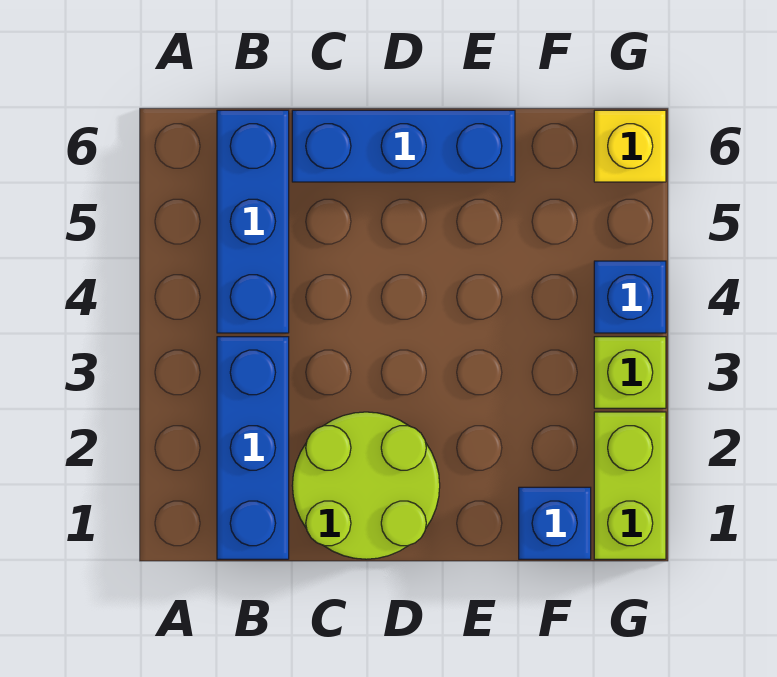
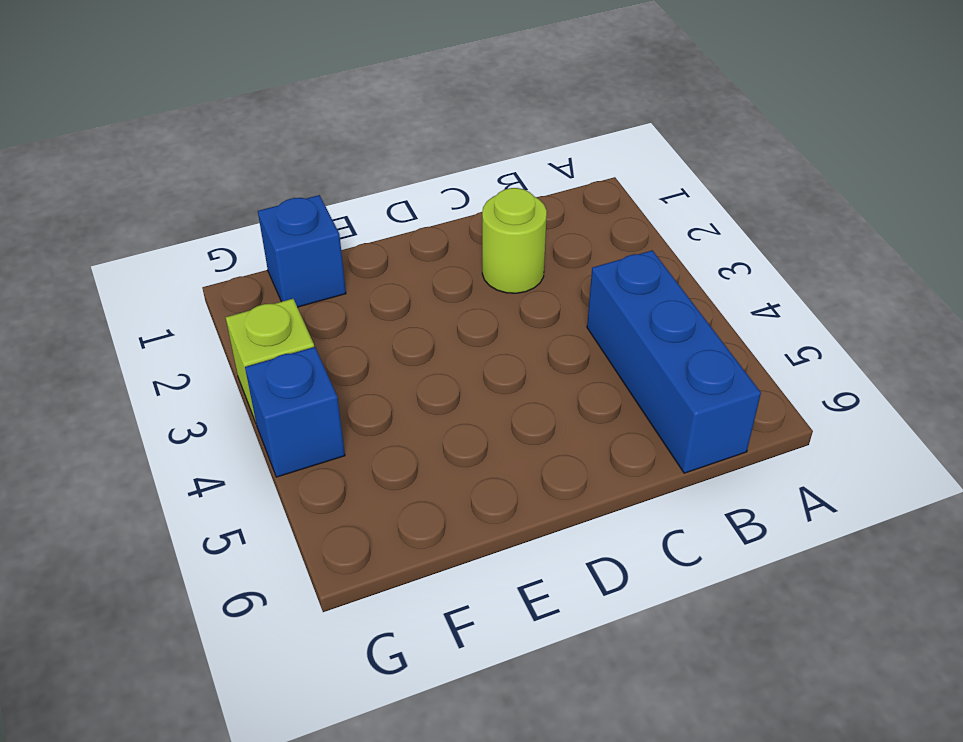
lime round brick C2 level 1 -> lime round brick C1:D2 level 1
none -> blue brick B1:B3 level 1
none -> blue brick C6:E6 level 1

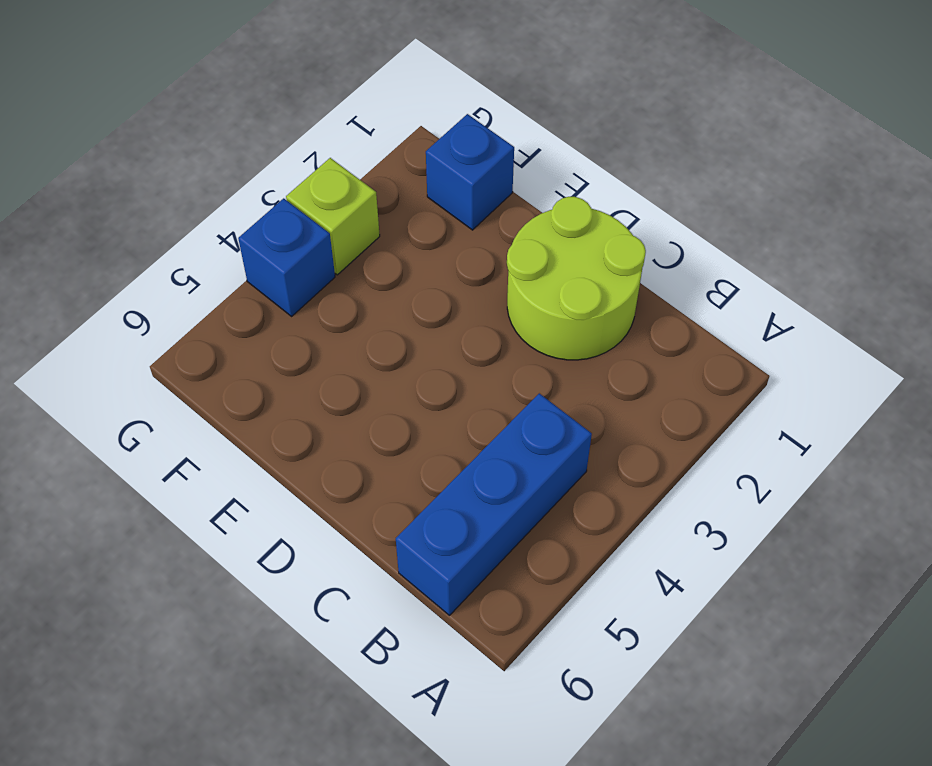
none -> blue brick B1:B3 level 1
none -> blue brick C6:E6 level 1

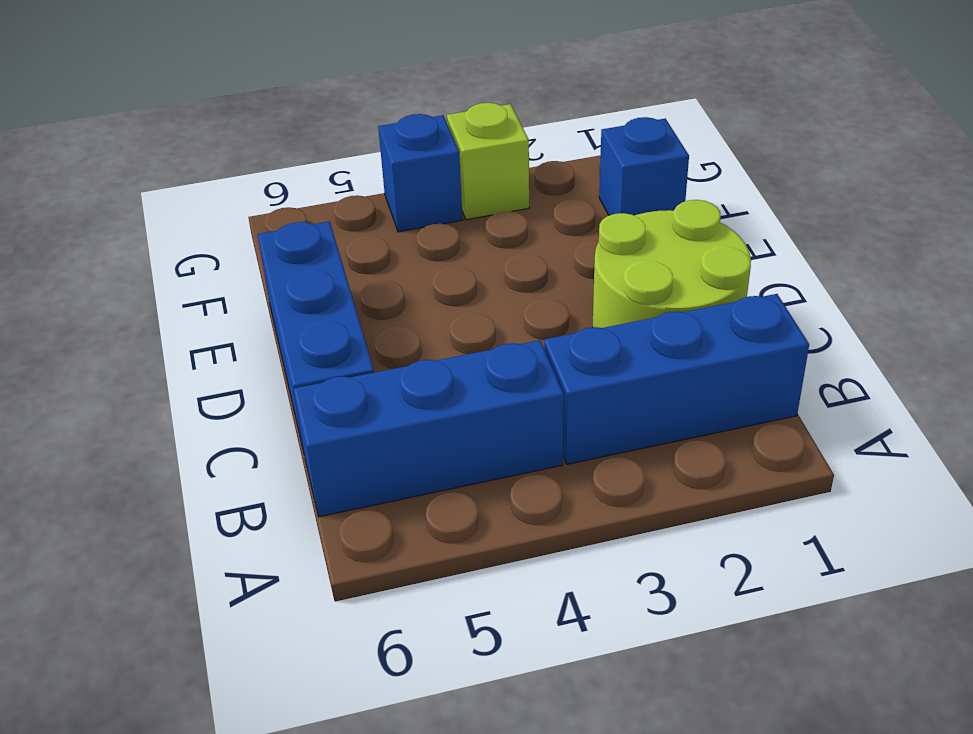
none -> lime brick G1:G2 level 1
none -> yellow brick G6 level 1

